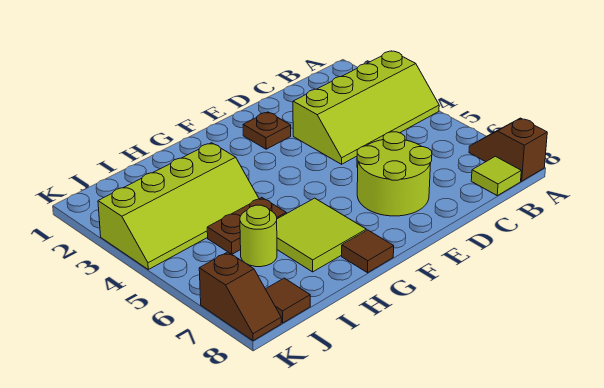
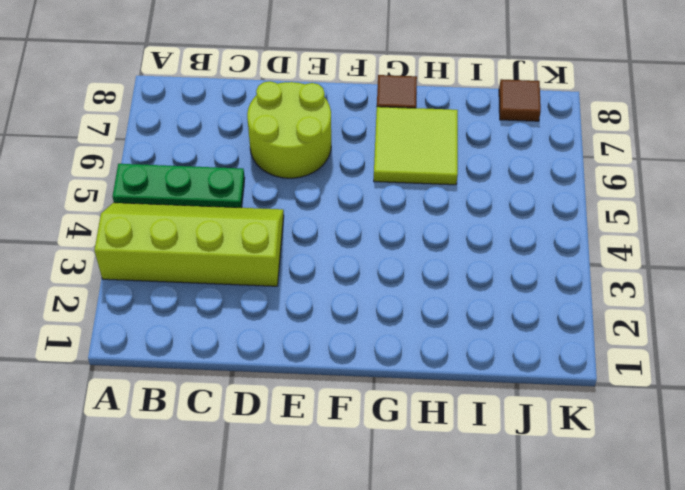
green plate A5:C5 level 1 -> none
none -> brown slope A7:A8 level 1 top 8
none -> lime tile B8 level 1
none -> brown plate E2 level 1

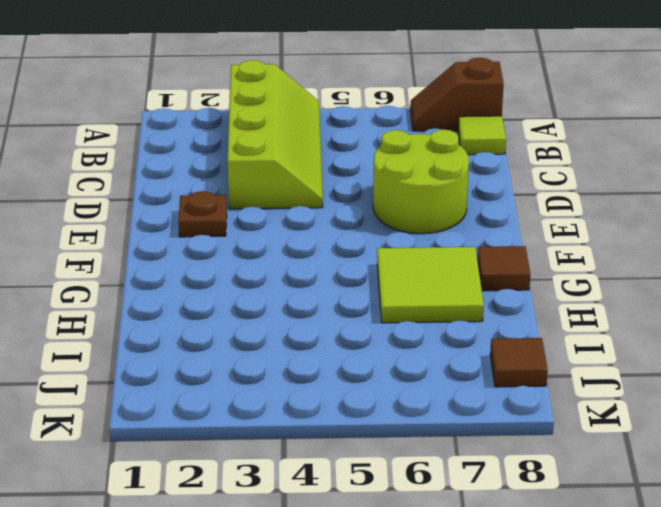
none -> lime slope H3:K4 level 1 top 3
none -> brown plate H5:I5 level 1
none -> lime round brick I6 level 1

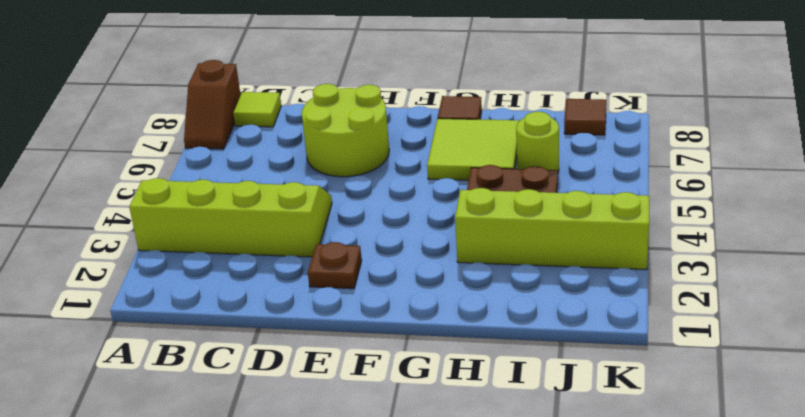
none -> brown slope K7:K8 level 1 top 7

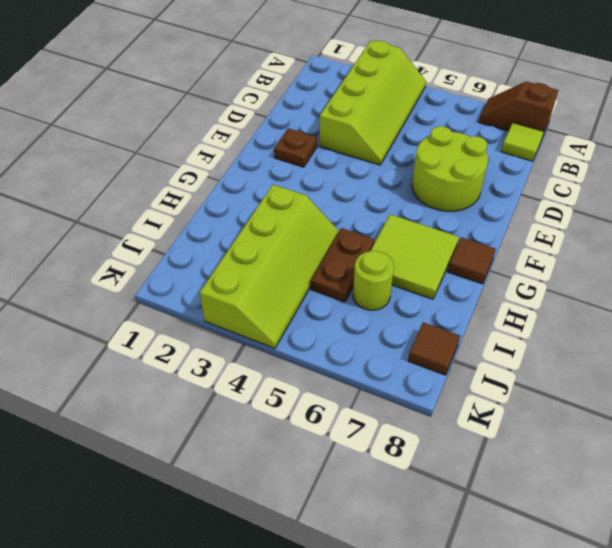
none -> brown slope K7:K8 level 1 top 7

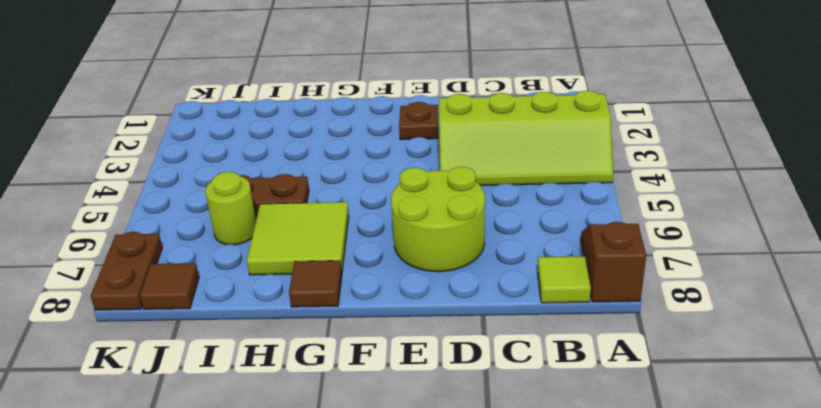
brown plate K7:K8 level 1 -> brown slope K7:K8 level 1 top 7
none -> lime slope H3:K4 level 1 top 3

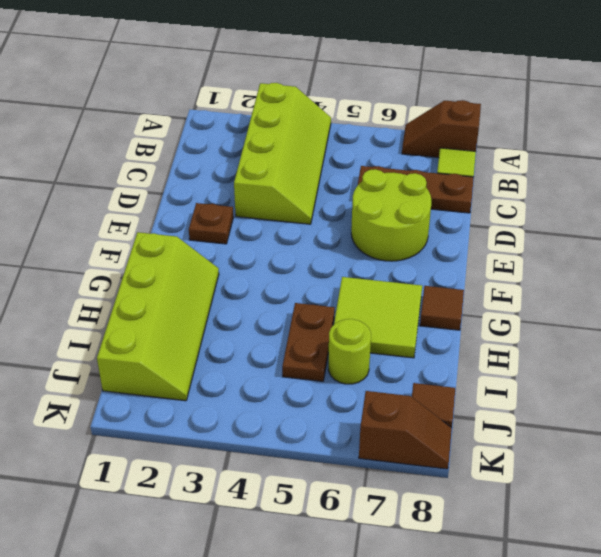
brown plate C6:C8 level 1 -> none
lime slope G1:J2 level 1 top 1 -> lime slope H3:K4 level 1 top 3

